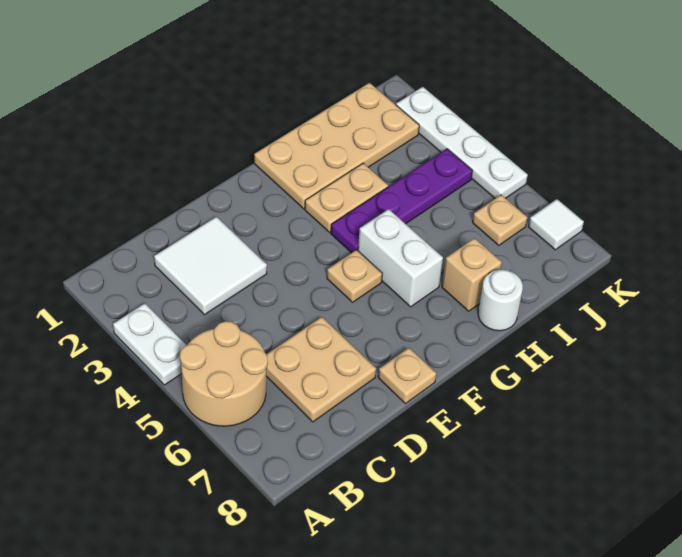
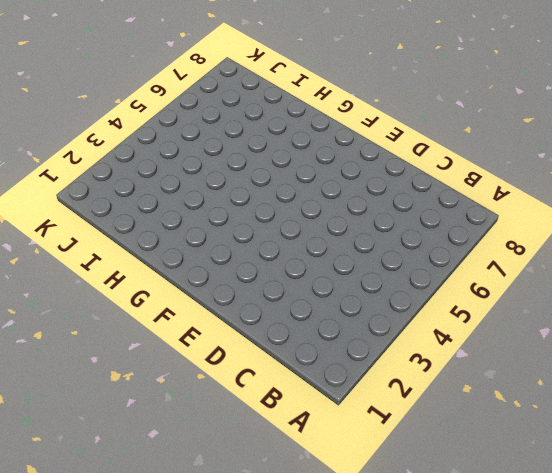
none -> white plate A3:A4 level 1
none -> tan round brick A5:B6 level 1
none -> white tile C2:D3 level 1

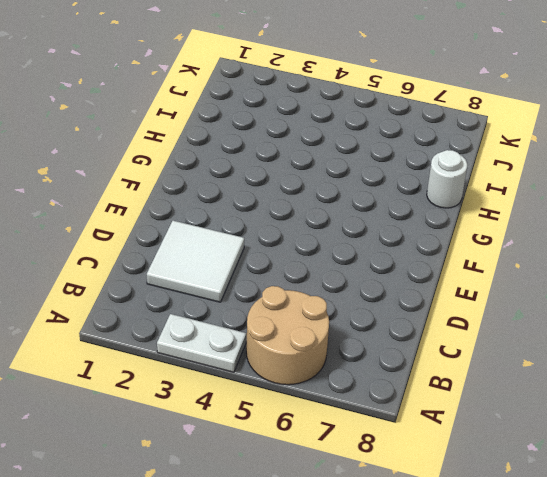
none -> tan plate C6:D7 level 1
none -> tan plate E8 level 1
none -> tan plate F5 level 1

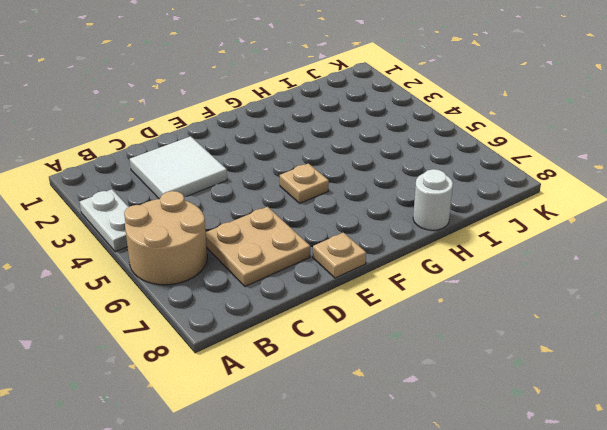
none -> tan plate G1:J2 level 1
none -> tan plate G3:H3 level 1
none -> purple plate G4:J4 level 1

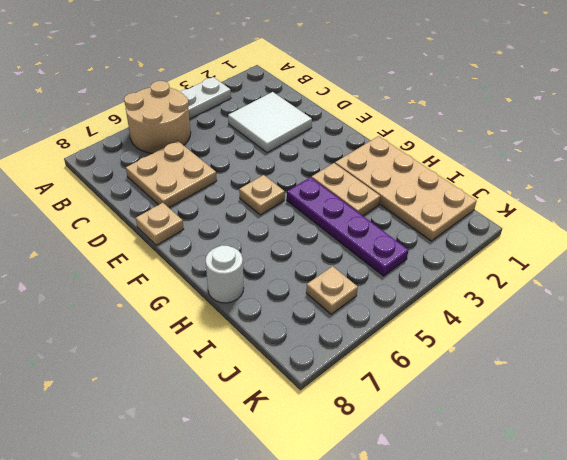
none -> white brick G5:G6 level 1
none -> tan brick H7 level 1
none -> white plate K2:K5 level 1

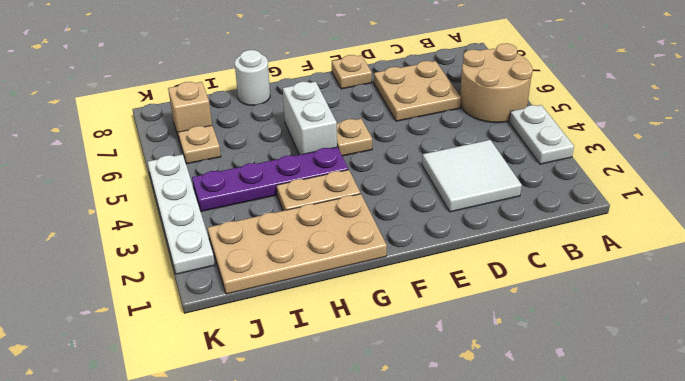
tan brick J7 level 1 -> tan brick H7 level 1
none -> white tile K7 level 1

